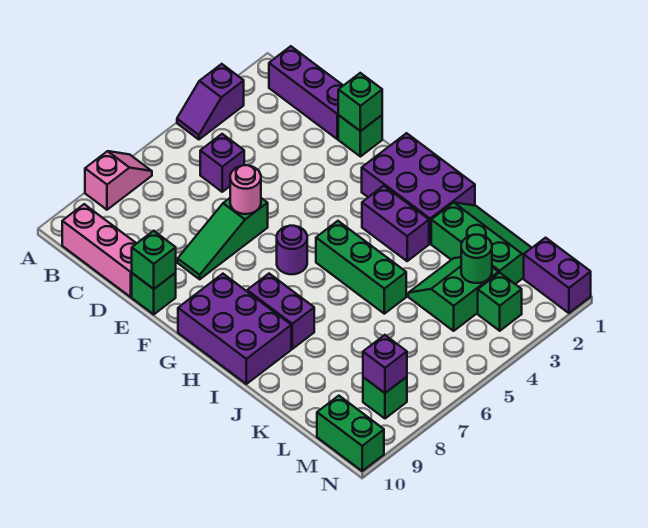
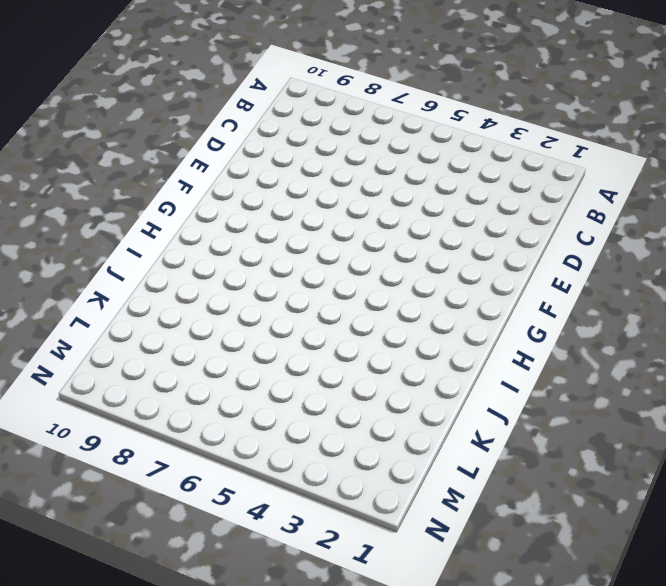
none -> purple slope A3:A4 level 1 top 3
none -> pink slope A7:A8 level 1 top 8
none -> purple brick B1:D1 level 1

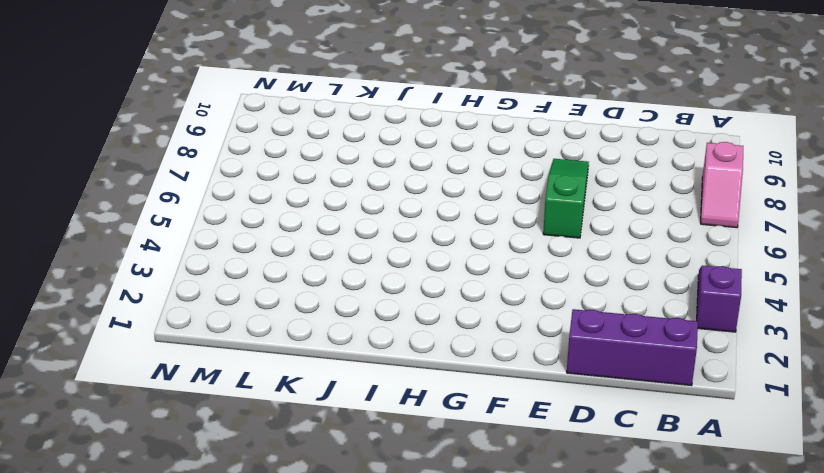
none -> pink brick B10:D10 level 1
none -> purple brick C5 level 1
none -> green brick E1 level 1

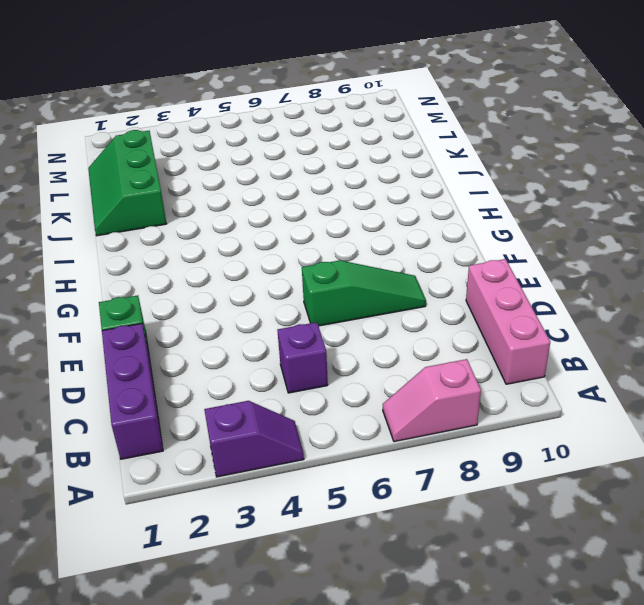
none -> green brick E10 level 1
none -> purple brick G1:I2 level 1
none -> purple round brick G6 level 1

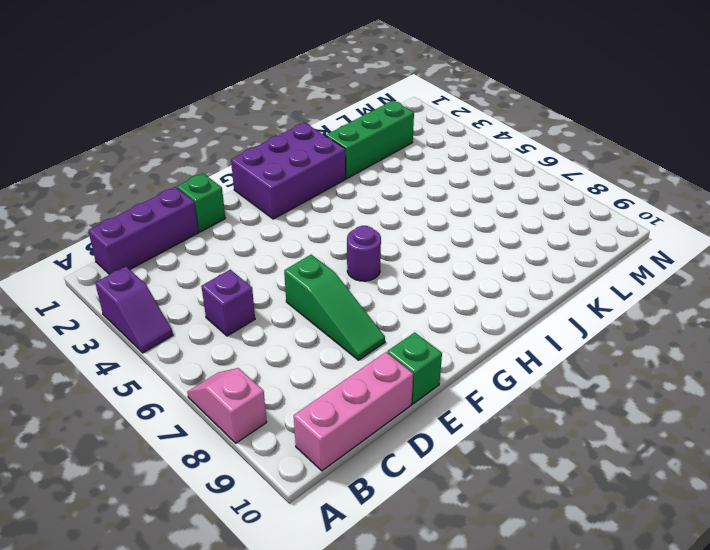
none -> purple brick G9:I10 level 1
none -> purple brick H3:I3 level 1
none -> green brick H5:J5 level 1

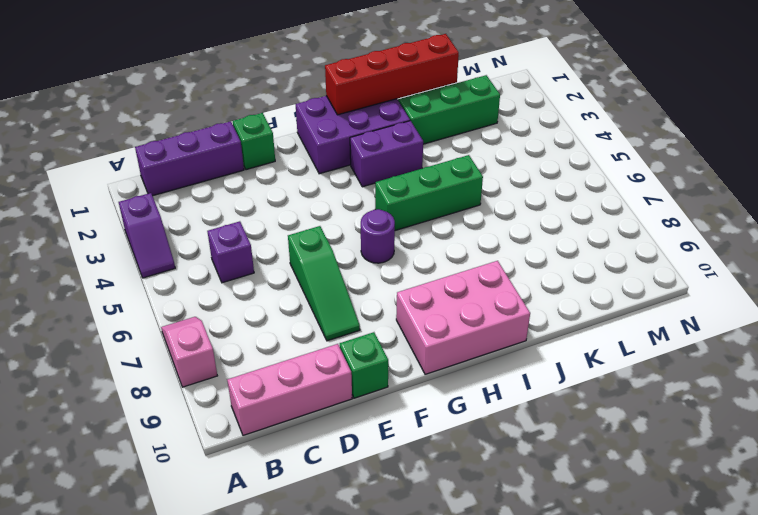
pink brick G9:I10 level 1 -> purple brick G9:I10 level 1
red brick H1:K1 level 2 -> none
none -> purple brick H8:I8 level 1
none -> green slope K3:L4 level 1 top L
none -> purple brick M1:N1 level 1

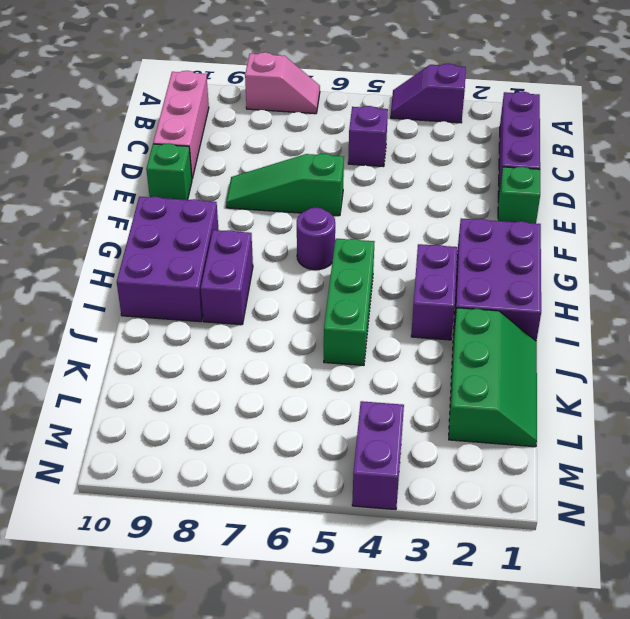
purple brick M4:N4 level 1 -> purple brick M1:N1 level 1
none -> green slope K3:L4 level 1 top L
none -> green brick M3 level 1
none -> green brick M8 level 1

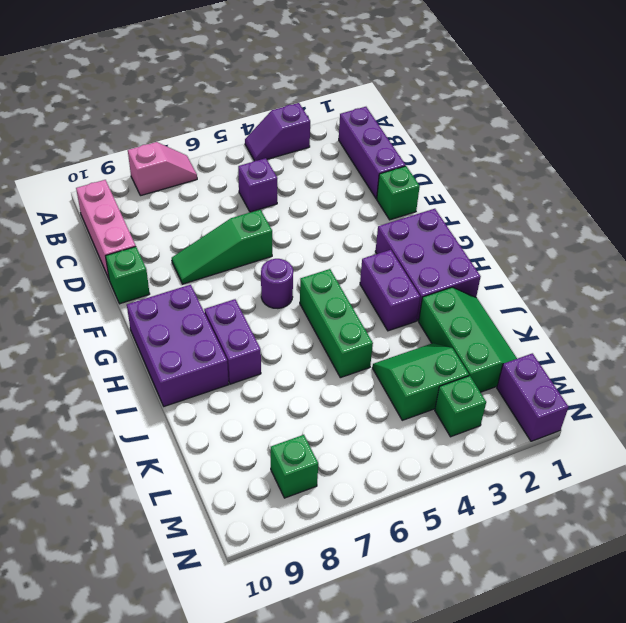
none -> green brick M10:N10 level 1
none -> green brick E1 level 2
none -> pink round brick E6 level 2

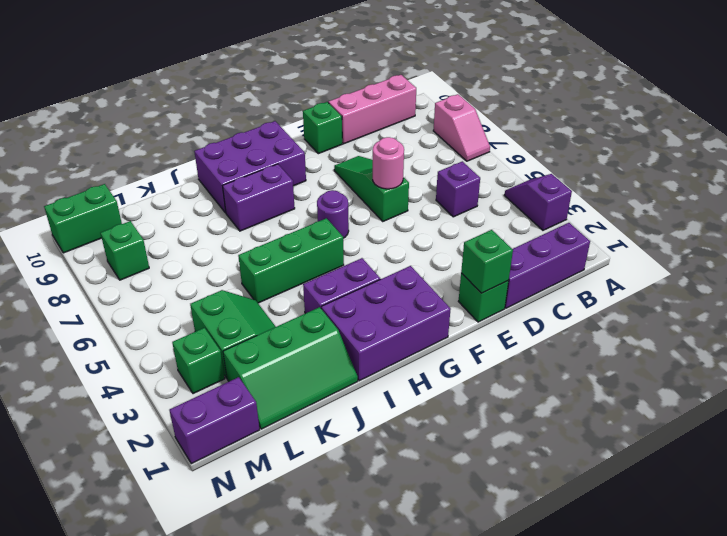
none -> green brick E10 level 2
none -> green round brick L3 level 2
none -> purple brick M8 level 2

